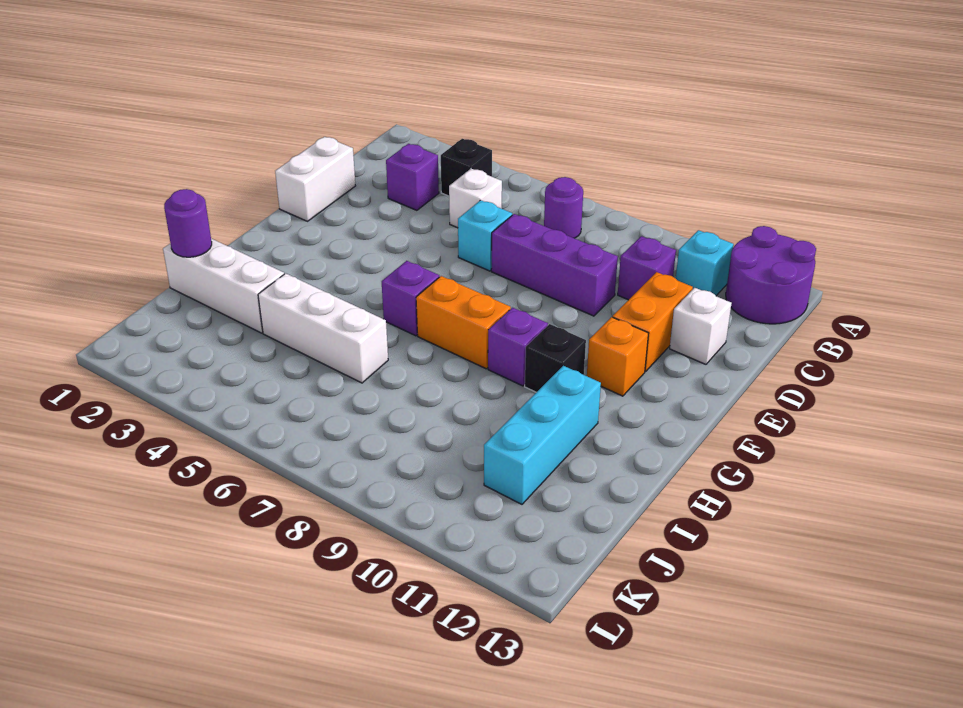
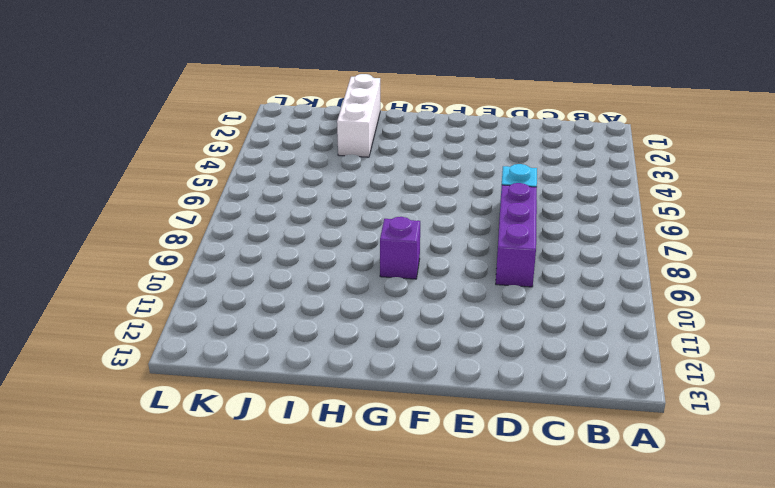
none -> purple round brick A12:B13 level 1
none -> black brick B4 level 1
none -> purple round brick B7 level 1

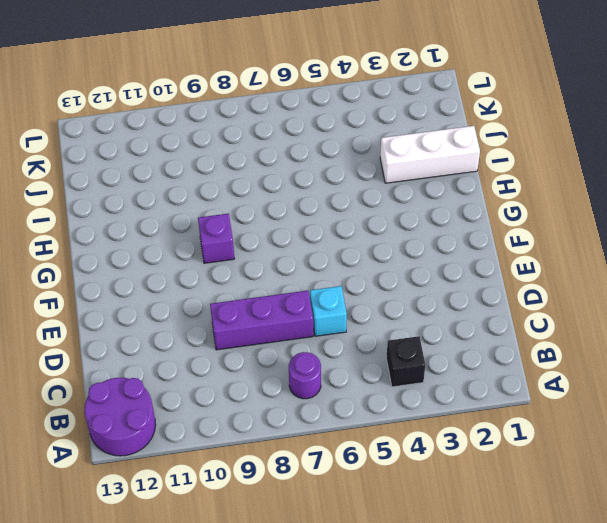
none -> cyan brick B11 level 1
none -> purple brick C3 level 1
none -> white brick C5 level 1

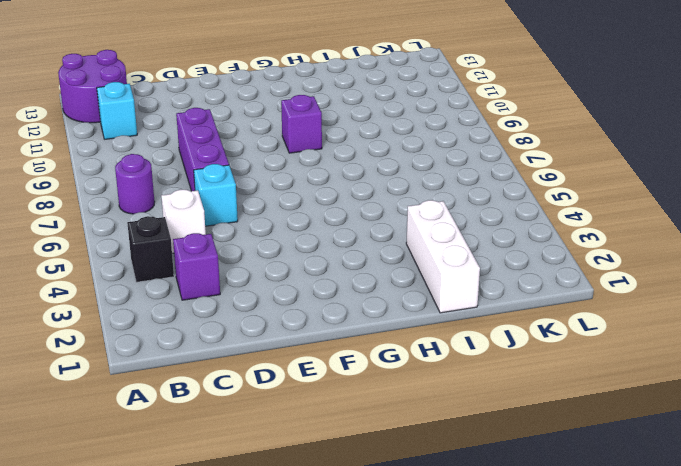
none -> purple brick C10 level 1
none -> white brick D1:E1 level 1
none -> orange brick D11:E11 level 1

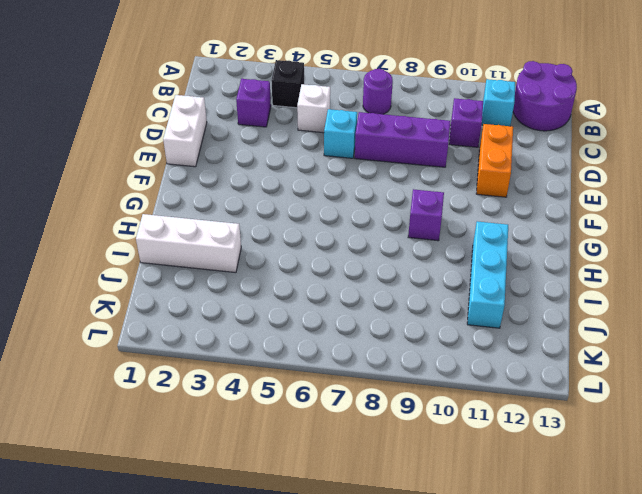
none -> white brick D12 level 1
none -> orange brick F11 level 1
none -> purple brick G6 level 1

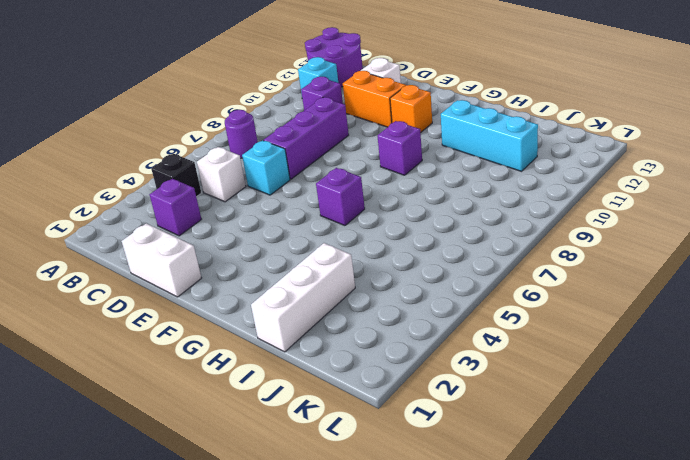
none -> orange brick G7:G8 level 1
none -> black brick G10 level 1
none -> white brick I4:I6 level 1

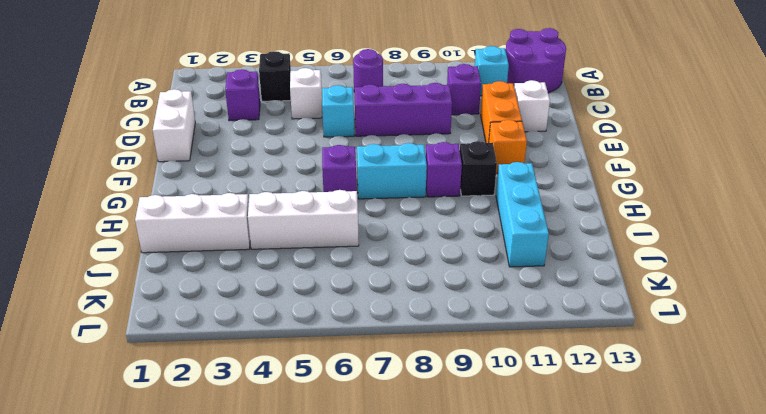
cyan brick G7:G8 level 1 -> orange brick G7:G8 level 1
none -> purple round brick I1 level 2

